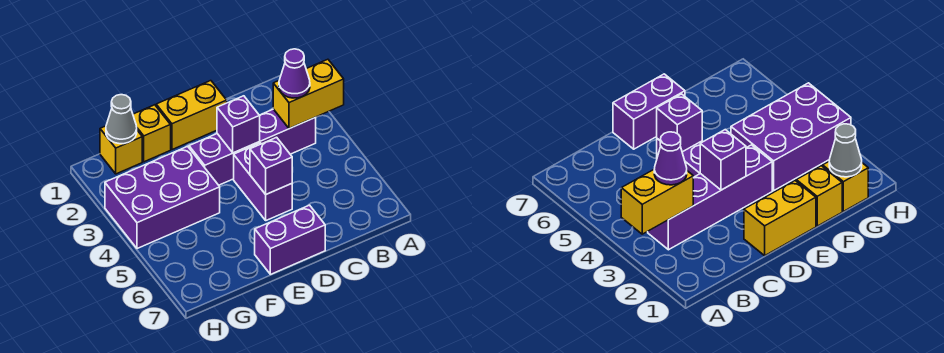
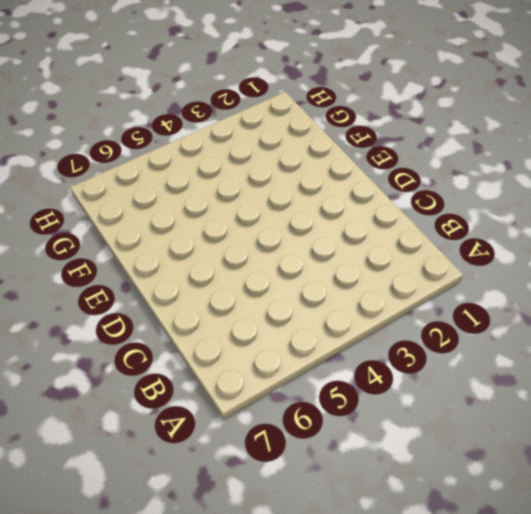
none -> purple brick B3:E3 level 1
none -> yellow brick D1:E1 level 1
none -> purple brick D4:D5 level 1

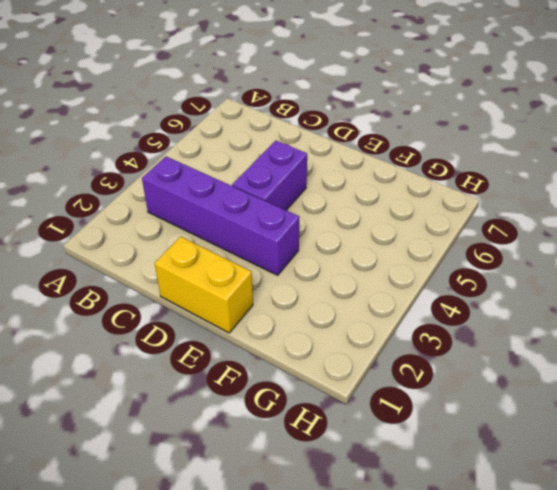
none -> purple brick D7:E7 level 1
none -> yellow brick F1 level 1
none -> purple brick F3:H4 level 1

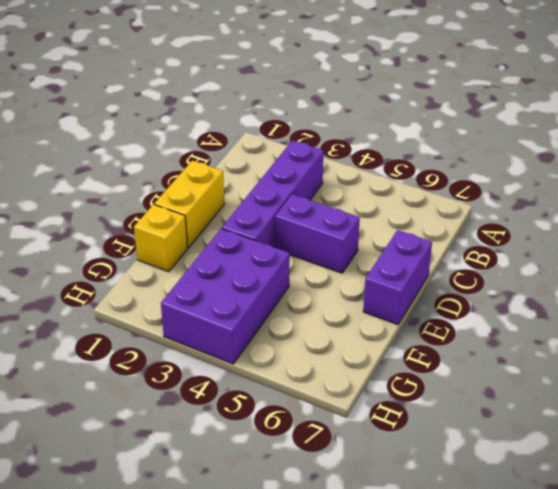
none -> yellow brick G1 level 1
none -> yellow brick A3:B3 level 2
none -> purple brick D3 level 2

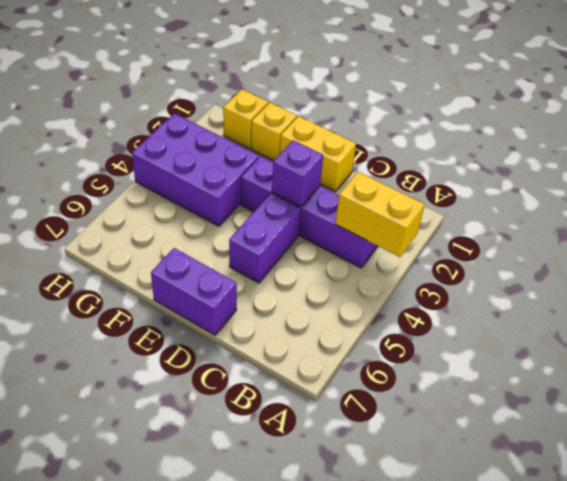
none -> purple brick D5 level 2
none -> grey cone G1 level 2
none -> purple cone B3 level 3

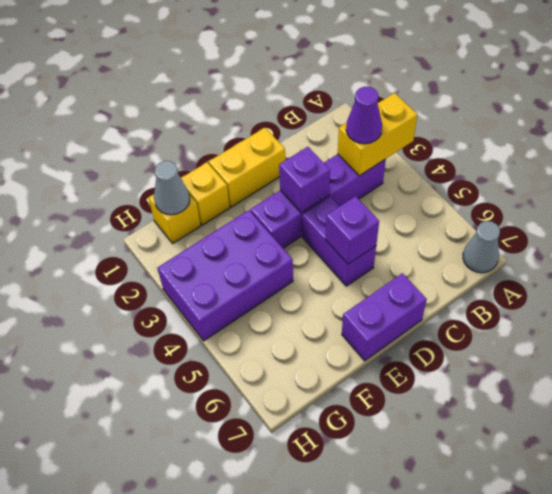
grey cone A7 level 1 -> none

